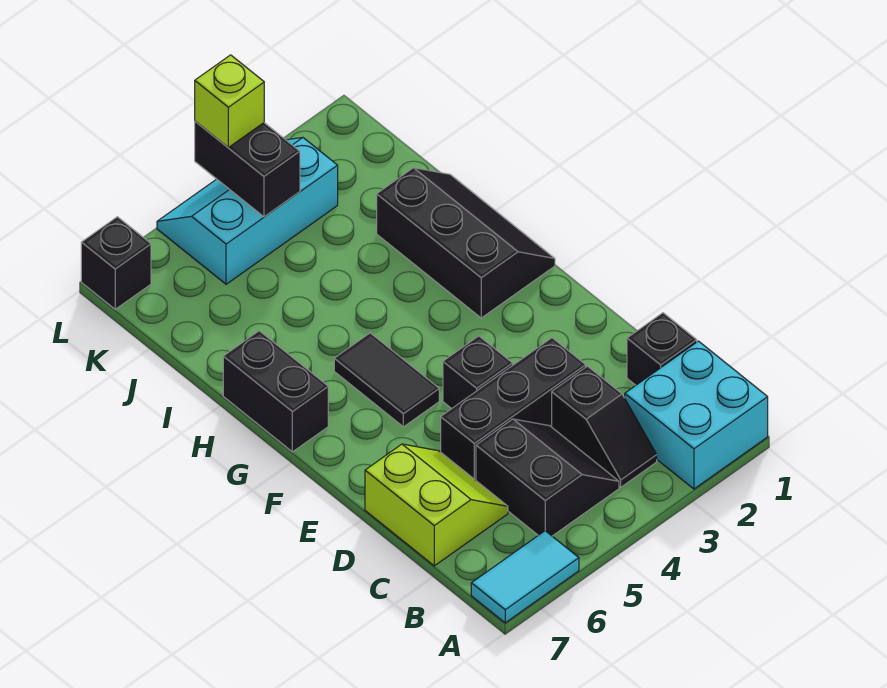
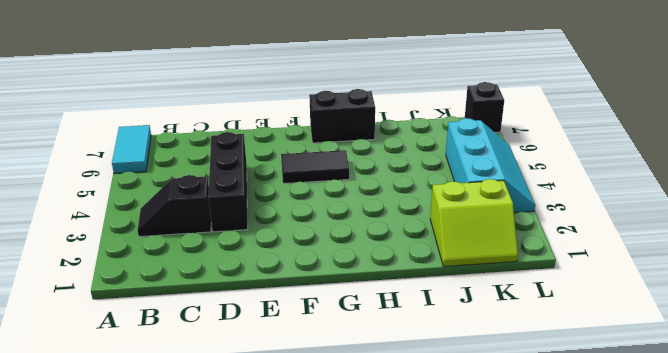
lime slope J1:K2 level 1 top 2 -> lime slope C6:D7 level 1 top 7
none -> cyan brick A1:B2 level 1
none -> black slope B4:C5 level 1 top 5
none -> black brick C1 level 1

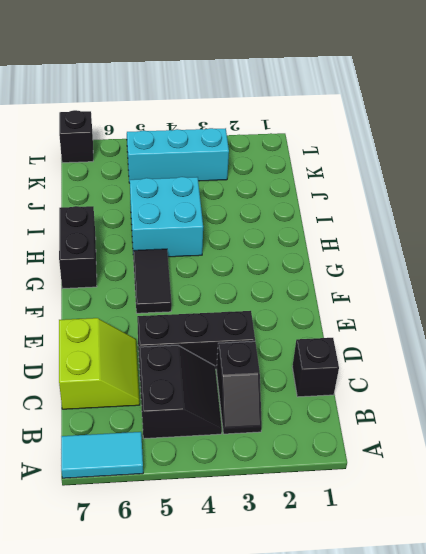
cyan brick H4:I5 level 1 -> cyan brick A1:B2 level 1
none -> black brick E4 level 1
none -> black slope G1:I2 level 1 top 2
none -> black brick K4:L4 level 2

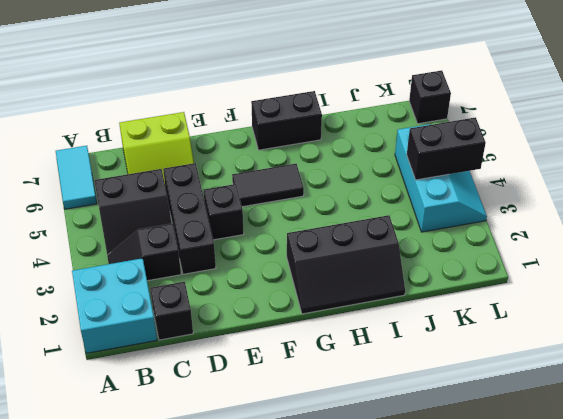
none -> lime brick L4 level 3

